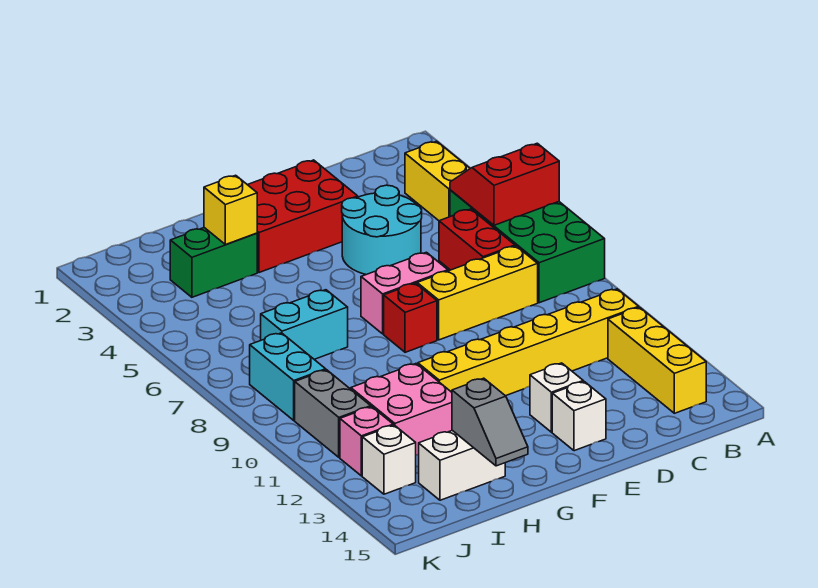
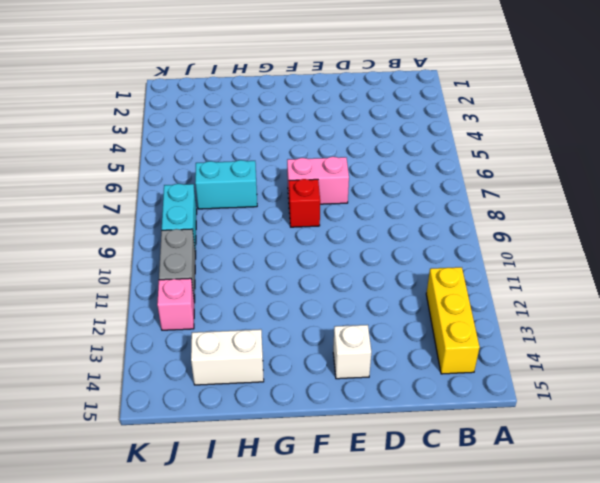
none -> green brick A5:B8 level 1
none -> yellow brick B3:B4 level 1
none -> yellow brick B11:G11 level 1

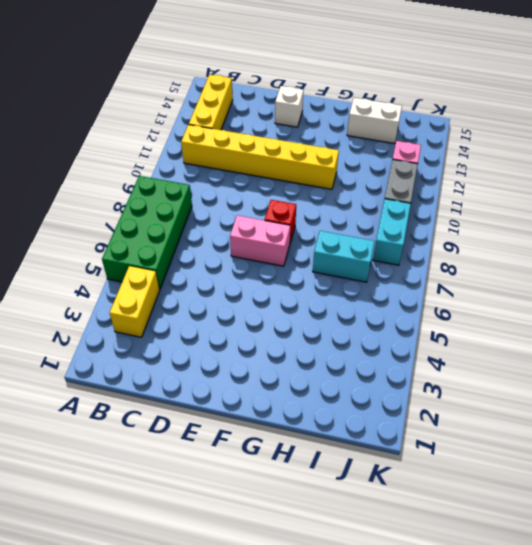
none -> red brick C6:C7 level 1
none -> yellow brick C8:E8 level 1
none -> cyan round brick D4:E5 level 1

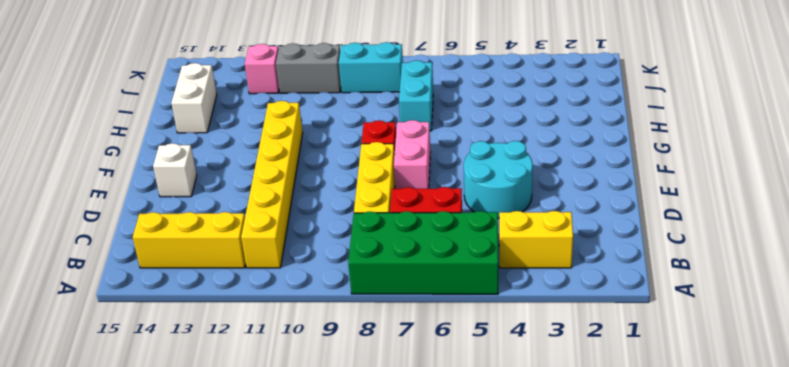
none -> red brick E2:G3 level 1
none -> white brick E13 level 1
none -> green brick H3:I3 level 1

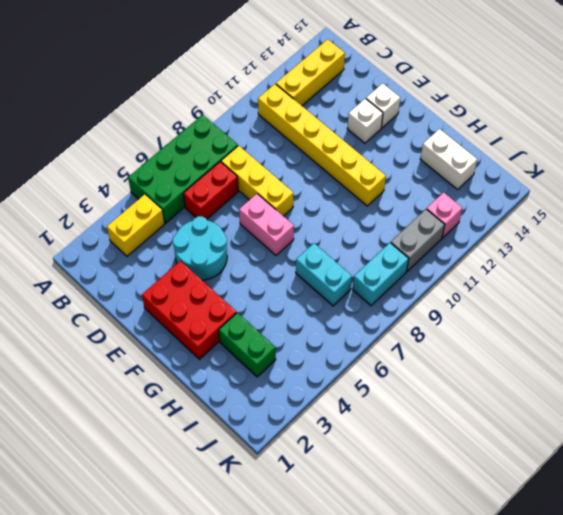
none -> red brick F8 level 1
none -> pink brick H11:I12 level 1
none -> white brick J13 level 1

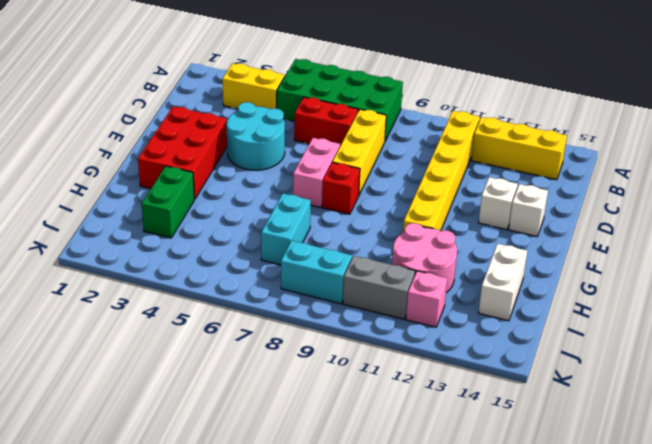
pink round brick H11:I12 level 1 -> pink brick H11:I12 level 1
none -> white brick J13 level 1
none -> red slope A5:B6 level 2 top 6
none -> yellow brick H3 level 2

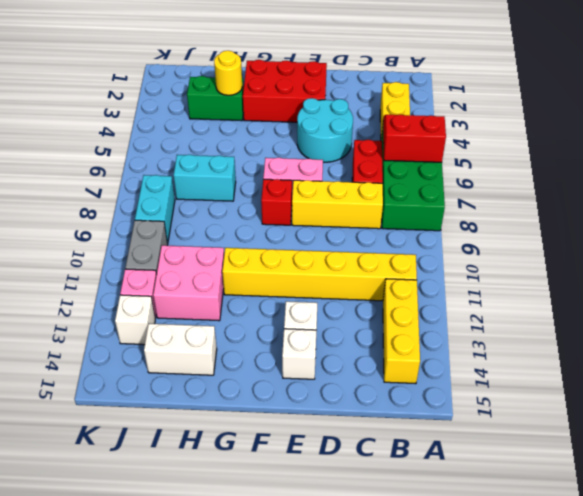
yellow round brick H3 level 2 -> yellow brick H3 level 2
none -> grey slope H14:H15 level 2 top 14

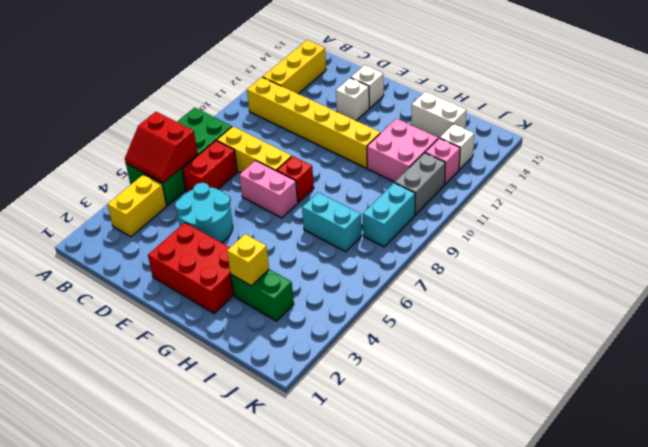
none -> grey slope H14:H15 level 2 top 14

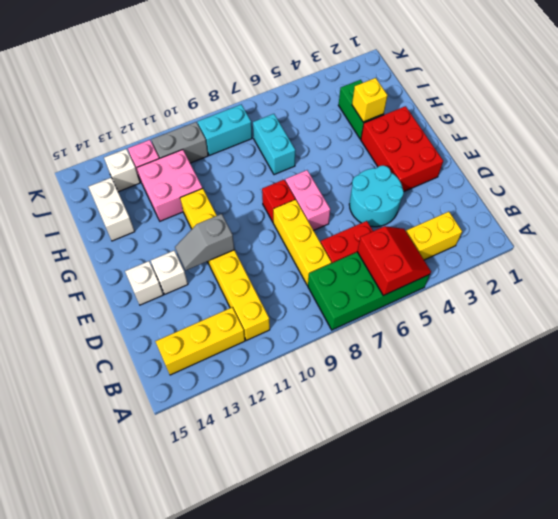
grey slope E11:E12 level 2 top 11 -> grey slope H14:H15 level 2 top 14

